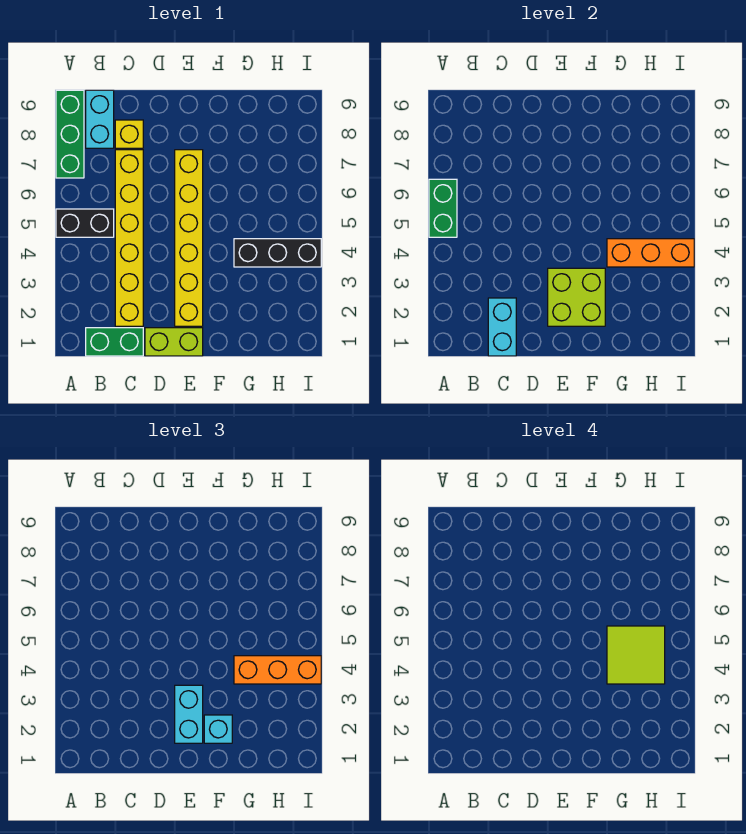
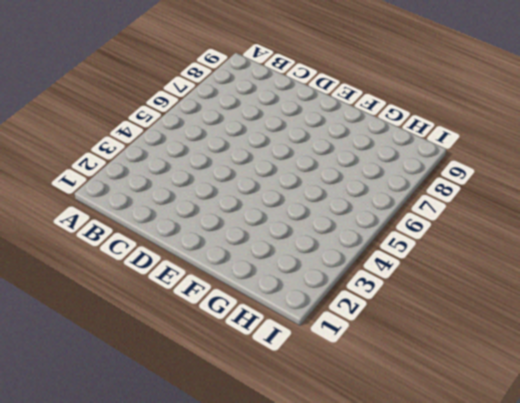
none -> black brick A5:B5 level 1
none -> green brick A7:A9 level 1
none -> green brick B1:C1 level 1

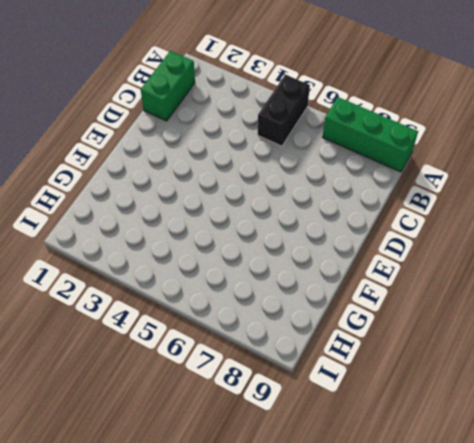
none -> cyan brick B8:B9 level 1
none -> yellow brick C2:C7 level 1
none -> yellow brick C8 level 1

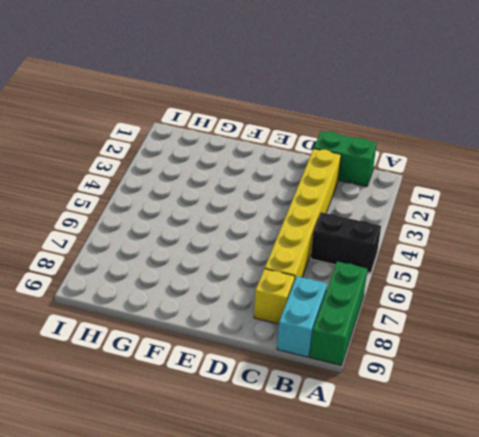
none -> lime brick D1:E1 level 1
none -> yellow brick E2:E7 level 1
none -> black brick G4:I4 level 1

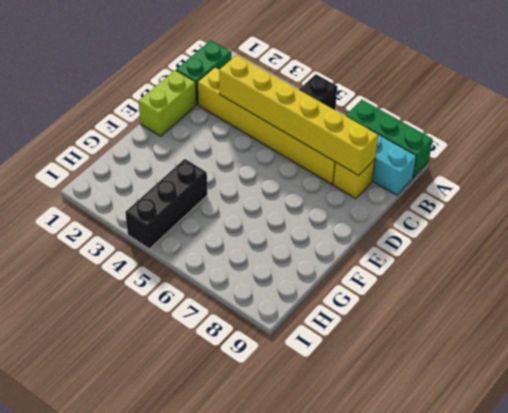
yellow brick C3:C8 level 2 -> yellow brick E2:E7 level 1
none -> green brick A5:A6 level 2
none -> cyan brick C1:C2 level 2
none -> lime brick E2:F3 level 2

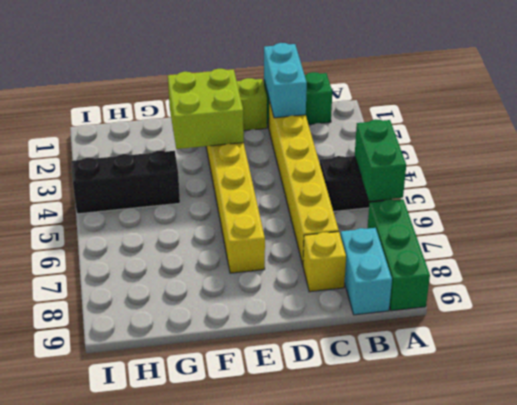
none -> orange brick G4:I4 level 2
none -> cyan brick E2:E3 level 3
none -> cyan brick F2 level 3

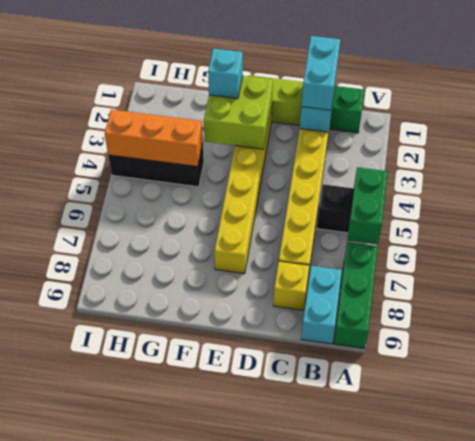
cyan brick C1:C2 level 3 -> cyan brick E2:E3 level 3
none -> orange brick G4:I4 level 3
none -> lime tile G4:H5 level 4

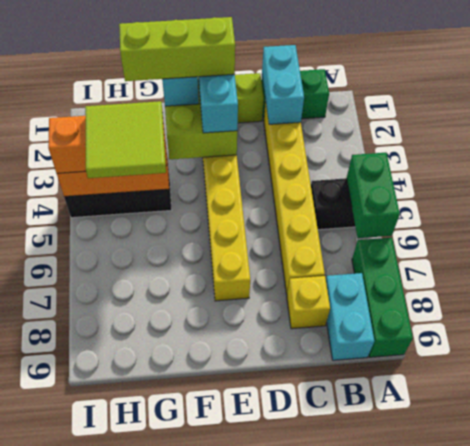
lime brick E2:G2 level 4 -> none

